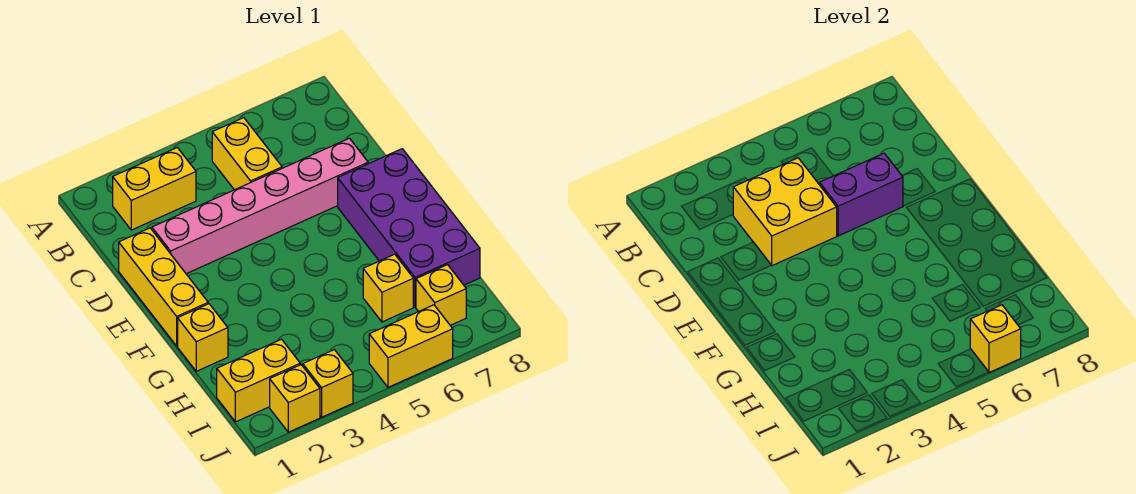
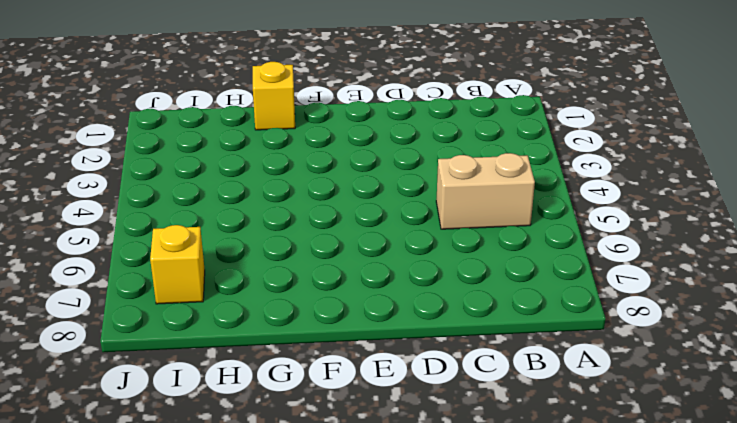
tan brick B5:C5 level 1 -> yellow brick B5:C5 level 1
none -> yellow brick B2:B3 level 1
none -> yellow brick D1:F1 level 1
none -> pink brick D2:D7 level 1

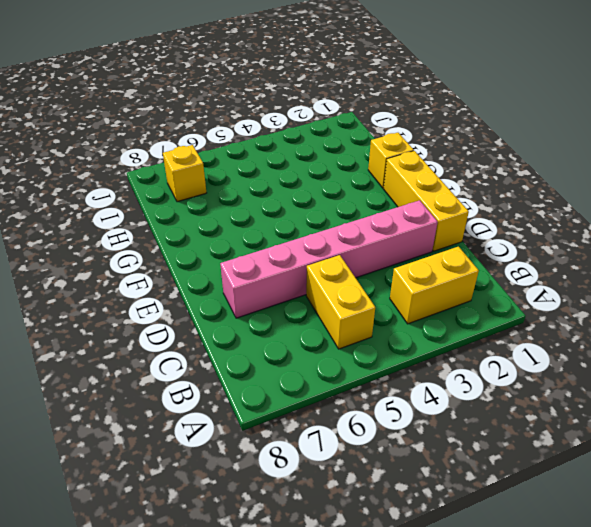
none -> purple brick E7:H8 level 1
none -> yellow brick H6 level 1
none -> yellow brick I1:I2 level 1

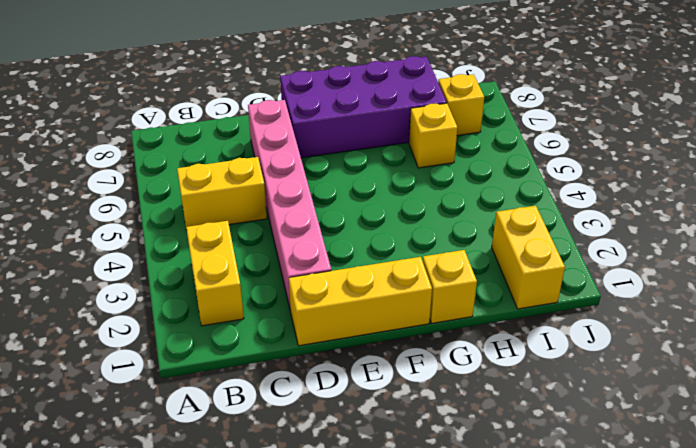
none -> yellow brick J2 level 1
none -> yellow brick J3 level 1
none -> yellow brick J5:J6 level 1

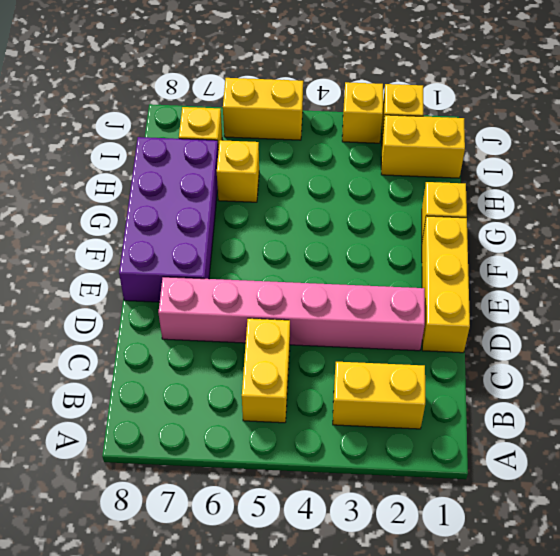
none -> yellow brick C3:D4 level 2
none -> purple brick D5:D6 level 2
none -> yellow brick J6 level 2

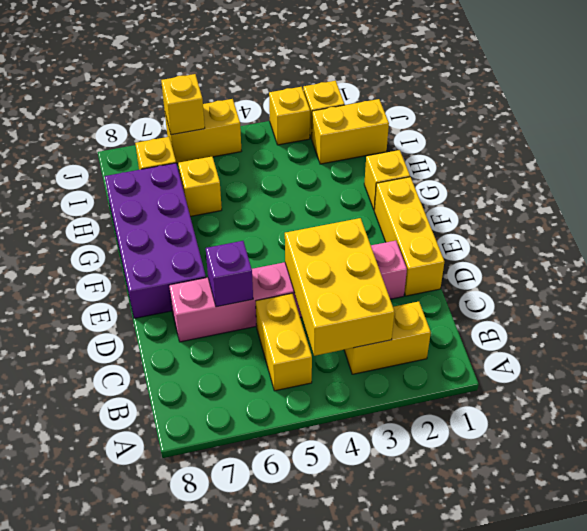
yellow brick B3:D4 level 2 -> yellow brick C3:D4 level 2
purple brick D6 level 2 -> purple brick D5:D6 level 2

